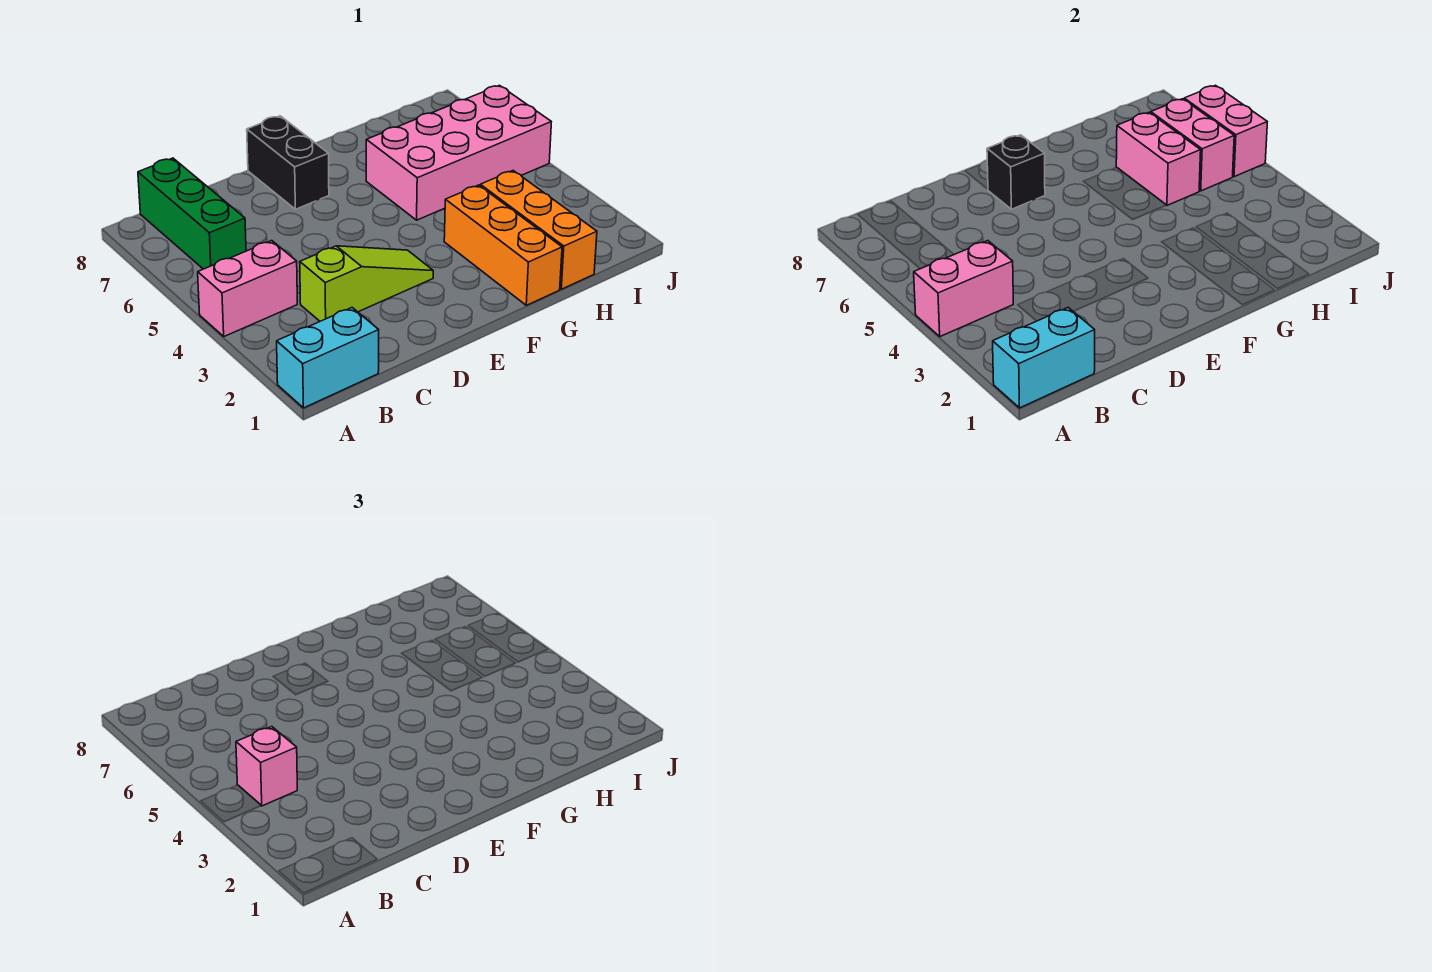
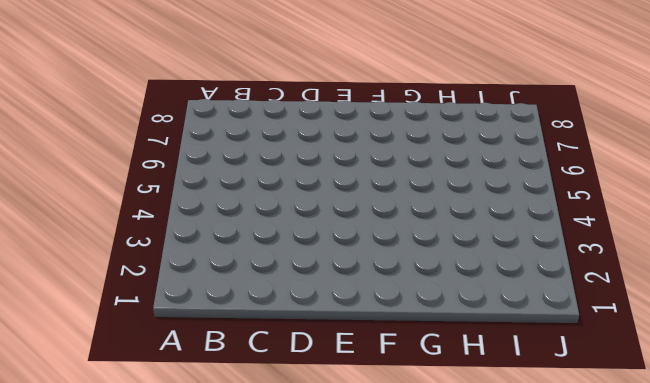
none -> cyan brick A1:B1 level 1
none -> pink brick A4:B4 level 1
none -> green brick B6:B8 level 1

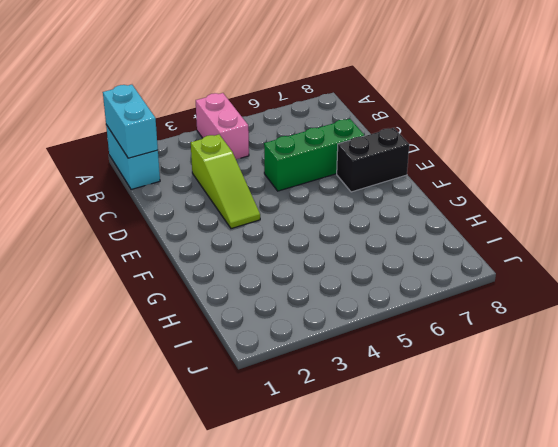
green brick D5:D7 level 1 -> green brick B6:B8 level 1
none -> orange brick G1:G3 level 1
none -> pink brick G5:J6 level 1
none -> orange brick H1:H3 level 1

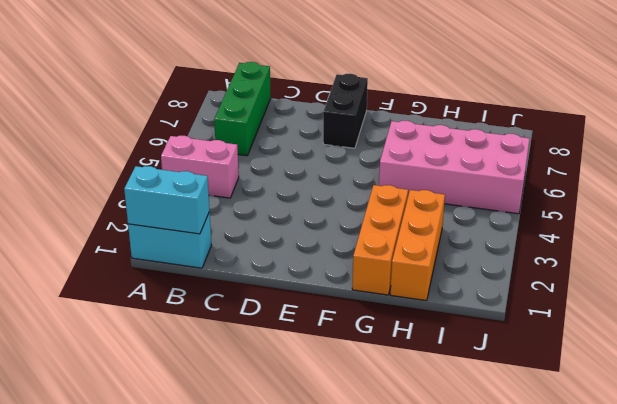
none -> lime slope C3:E3 level 1 top C
none -> pink brick A4:B4 level 2
none -> black brick E7 level 2

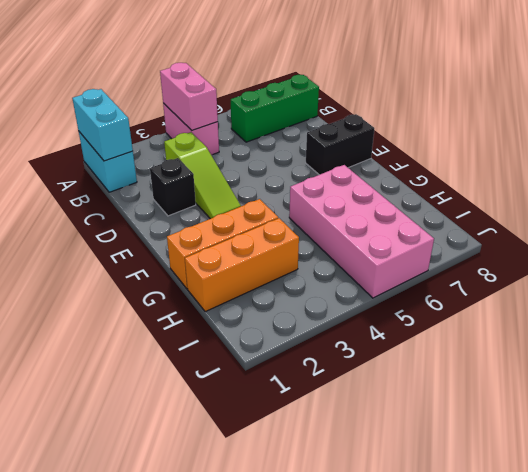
black brick D2 level 1 -> black brick E7 level 2
none -> pink brick H5:H6 level 2
none -> pink brick I5:I6 level 2
none -> pink brick J5:J6 level 2

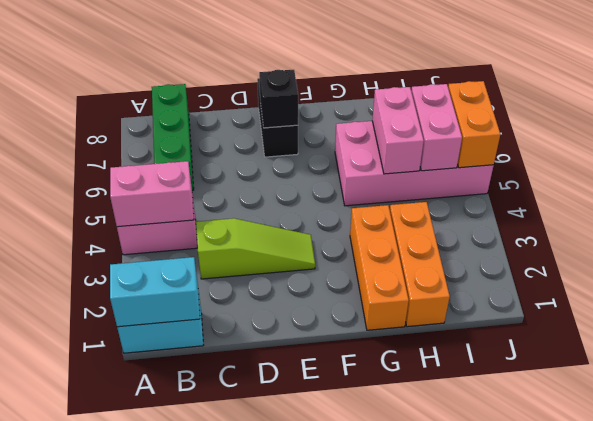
orange brick J5:J6 level 2 -> pink brick J5:J6 level 2
none -> pink brick B4 level 3

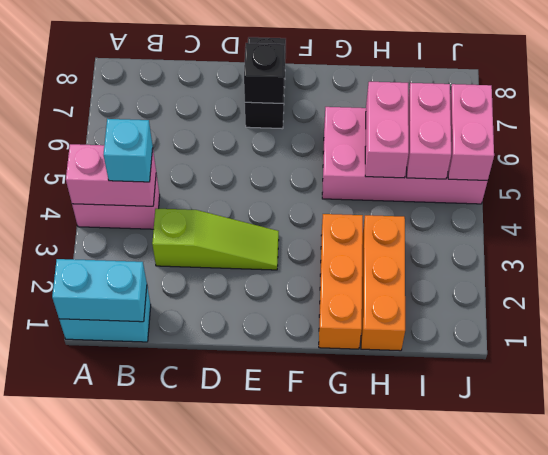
cyan brick B4 level 3 -> pink brick B4 level 3
none -> green brick B6:B8 level 1

